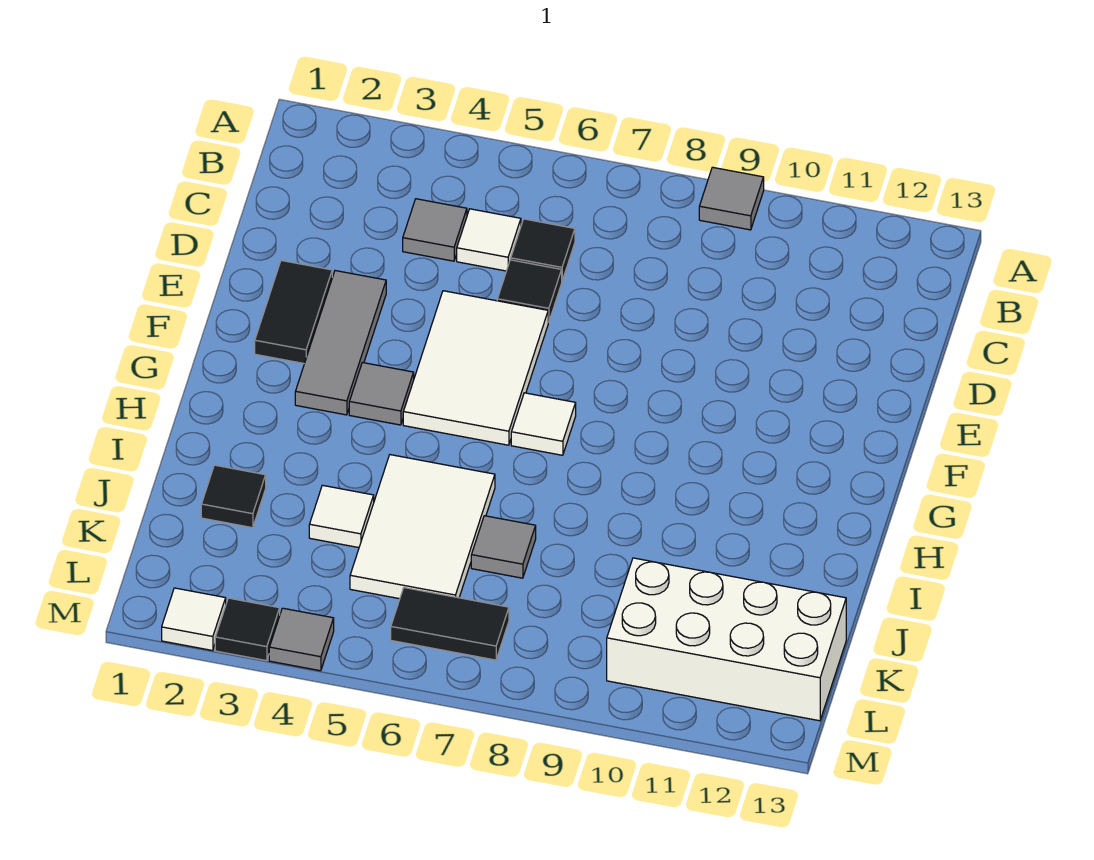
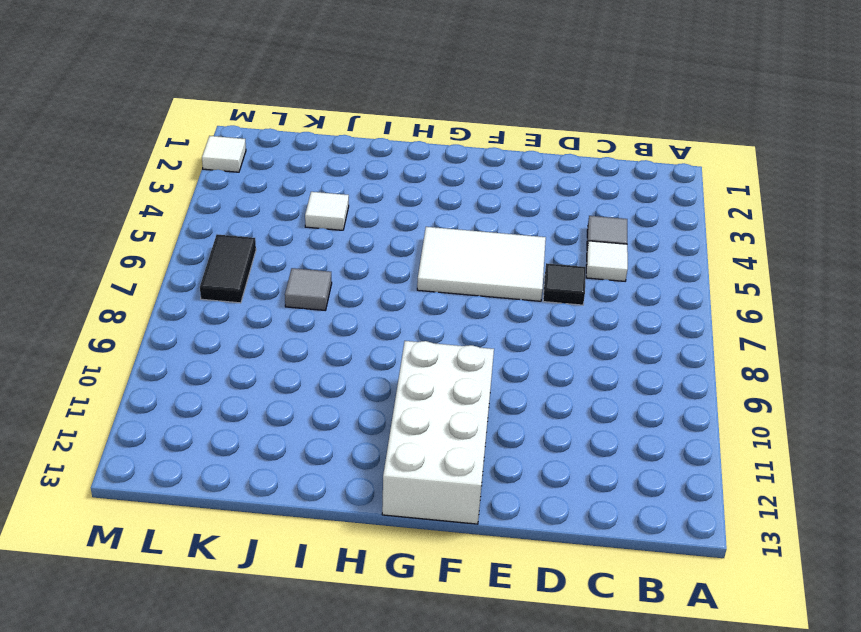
white brick F10:G13 level 1 -> white brick K10:L13 level 1
none -> grey tile A9 level 1
none -> black tile C6 level 1
none -> black tile E2:F2 level 1

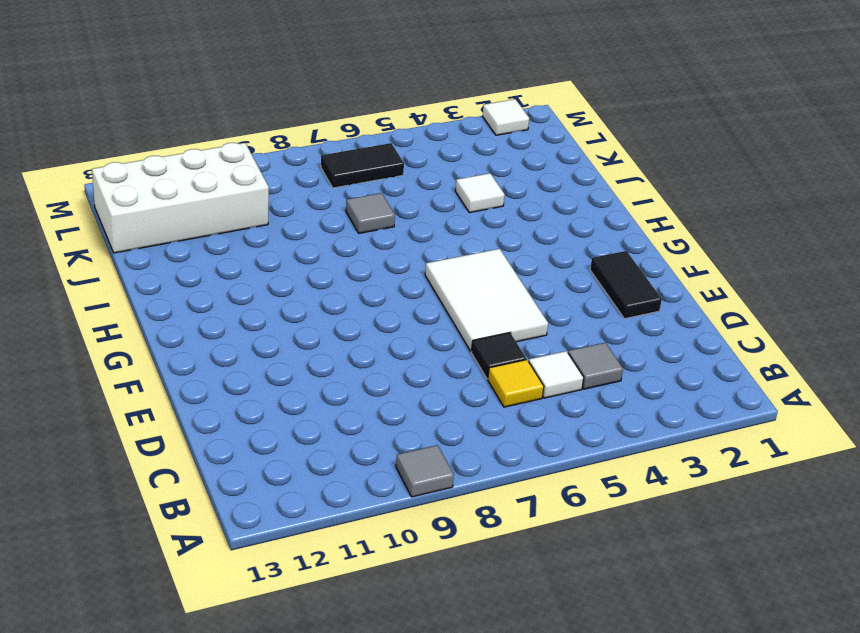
yellow tile C6 level 1 -> black tile C6 level 1
none -> grey tile E3:G3 level 1
none -> grey tile G4 level 1
none -> white tile G7 level 1

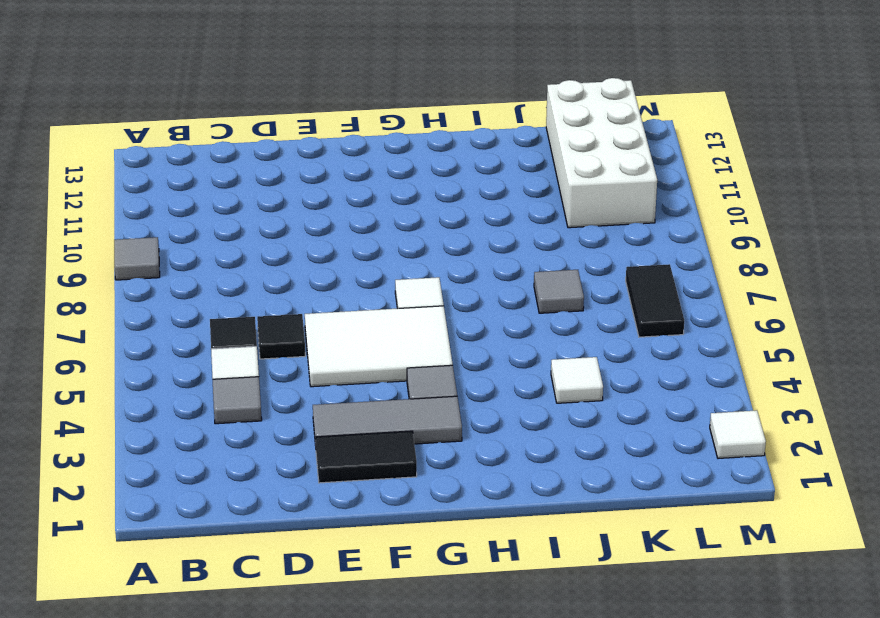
none -> white tile I5:K6 level 1
none -> black tile J2 level 1
none -> black tile M3 level 1

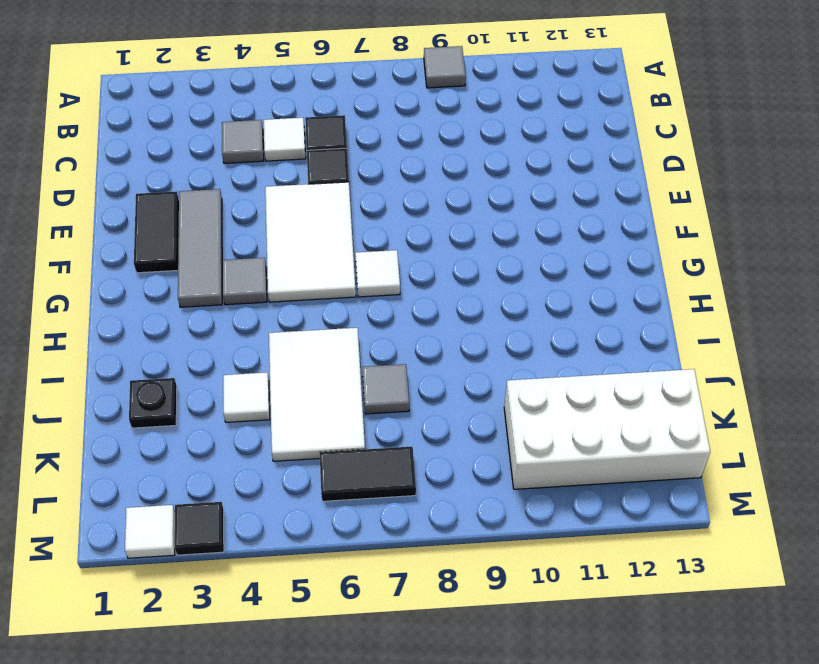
black plate J2 level 1 -> black tile J2 level 1
none -> grey tile M4 level 1

